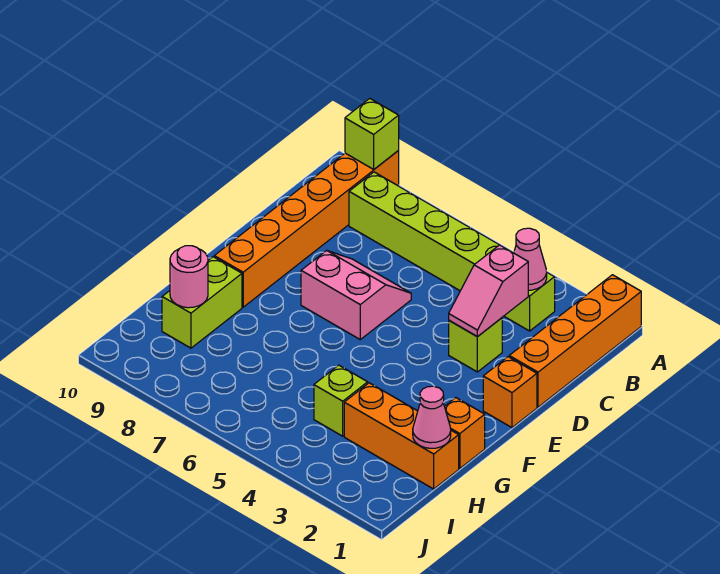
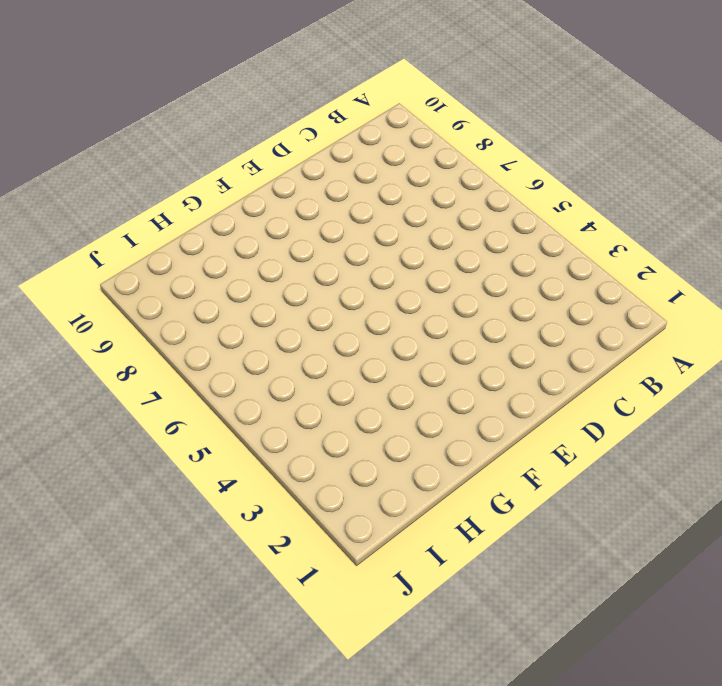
none -> orange brick A1:D1 level 1
none -> orange brick A9:F9 level 1
none -> lime brick B3:B8 level 1

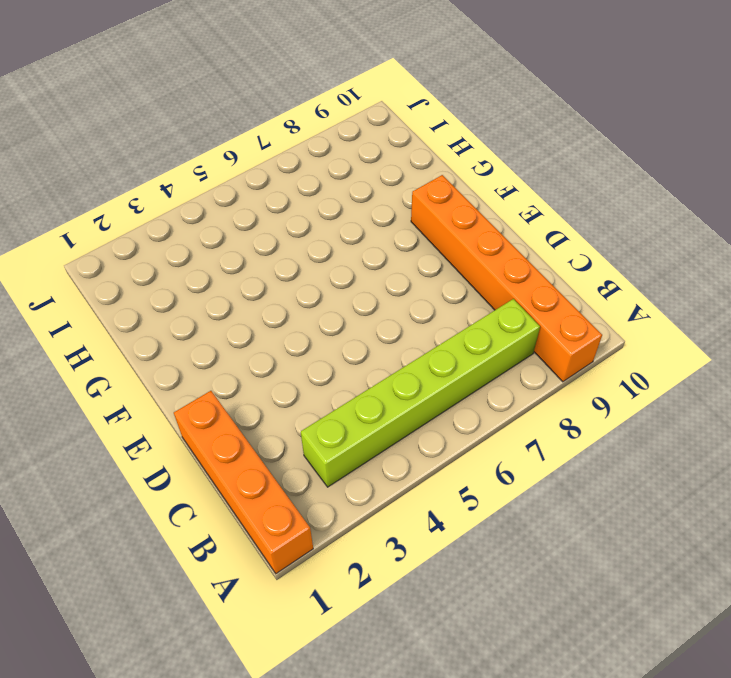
none -> lime brick D3 level 1
none -> pink slope D6:E7 level 1 top E
none -> orange brick E1 level 1

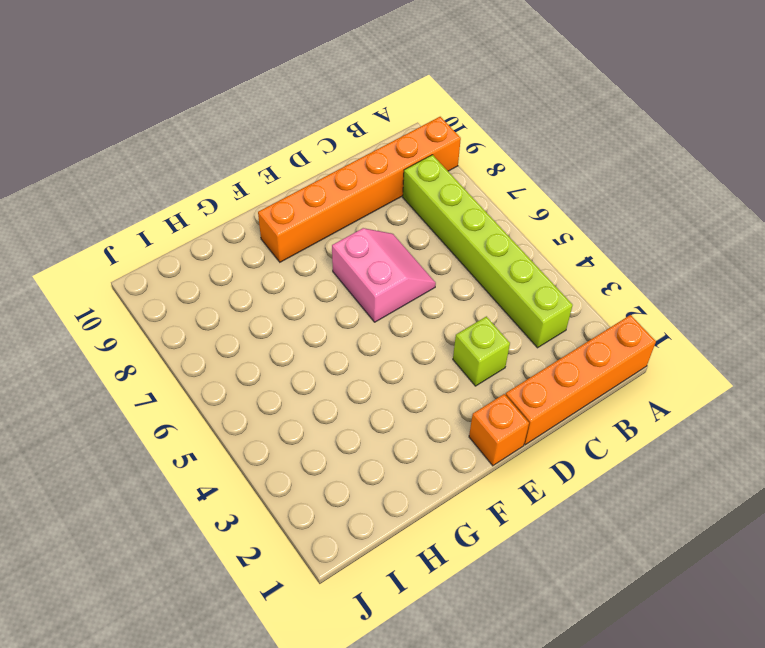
none -> orange brick G1 level 1
none -> lime brick G9:H9 level 1
none -> orange brick H1:H3 level 1

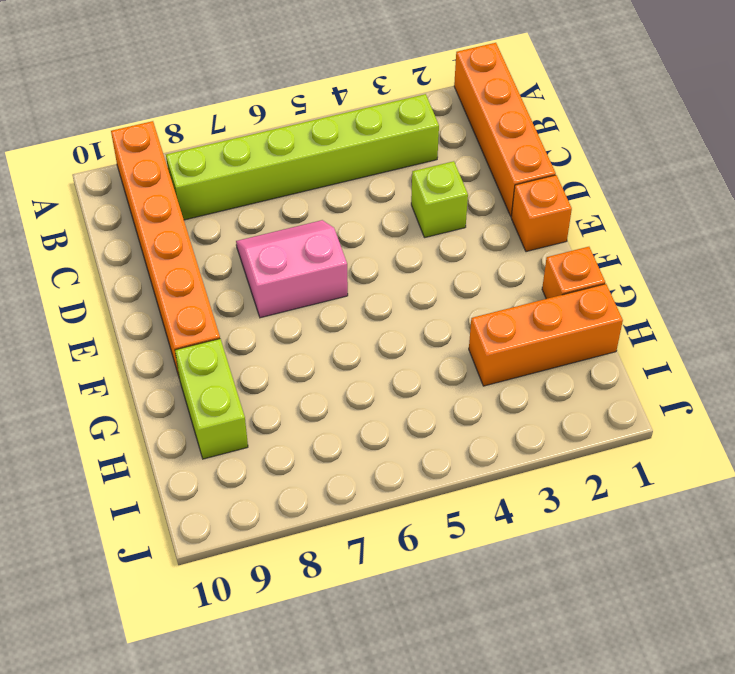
none -> lime brick H4 level 1
none -> lime brick A9 level 2
none -> pink cone B3 level 2

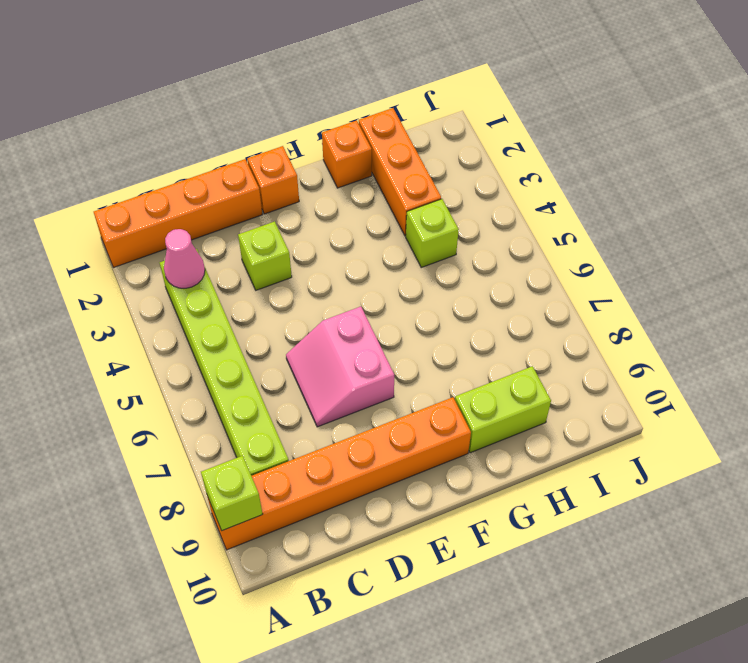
none -> pink slope C3:D3 level 2 top C
none -> pink cone H1 level 2
none -> pink round brick H9 level 2

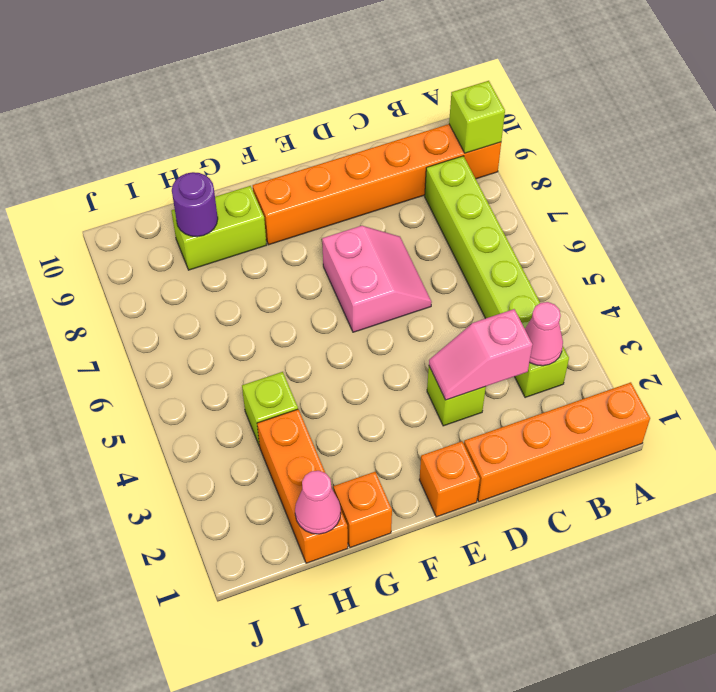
purple round brick H9 level 2 -> pink round brick H9 level 2

